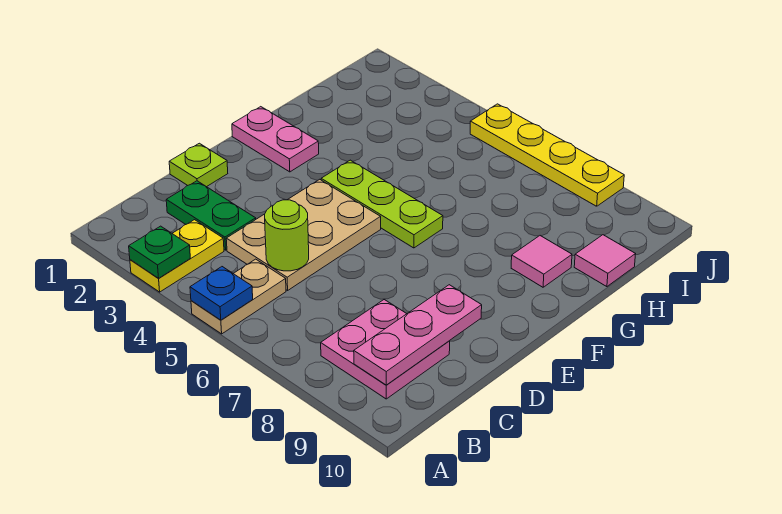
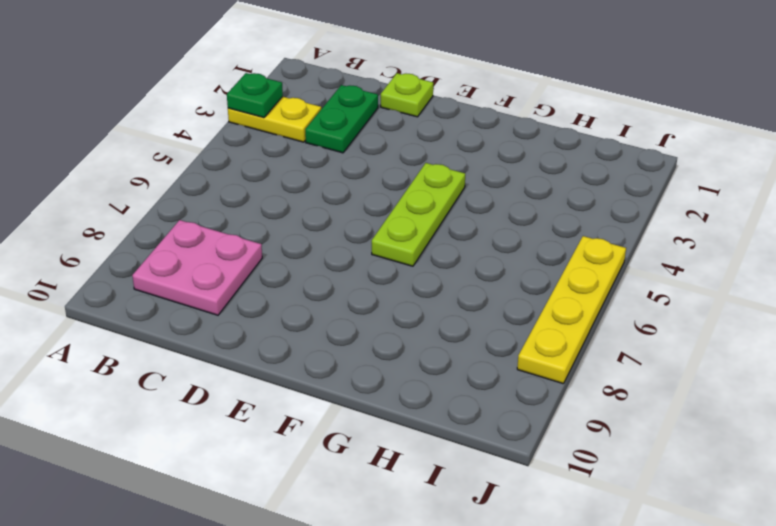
none -> tan plate A5:B5 level 1
none -> tan plate C4:E5 level 1
none -> pink plate F1:F2 level 1

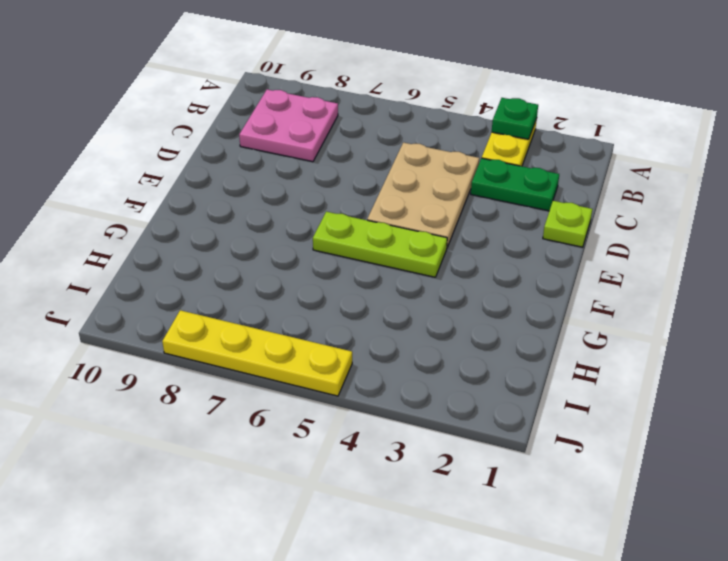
none -> tan plate A5:B5 level 1
none -> pink plate F1:F2 level 1
none -> pink tile G9 level 1

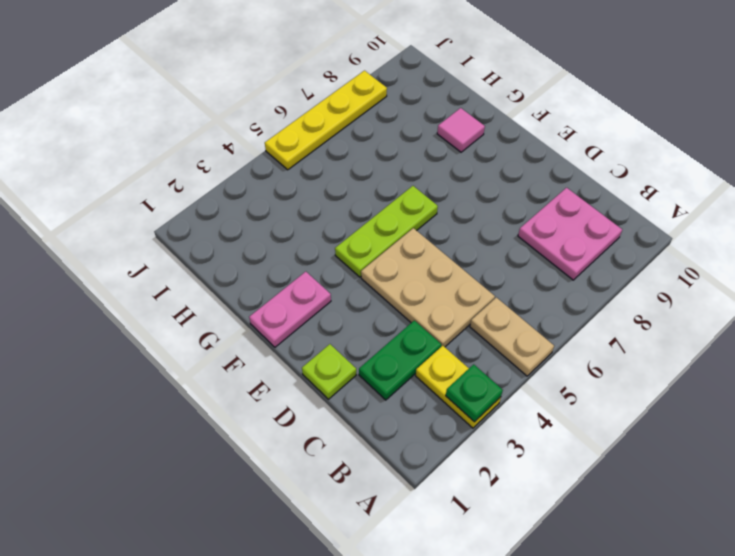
none -> pink tile H10 level 1
none -> blue plate A5 level 2
none -> pink plate B9:D9 level 2

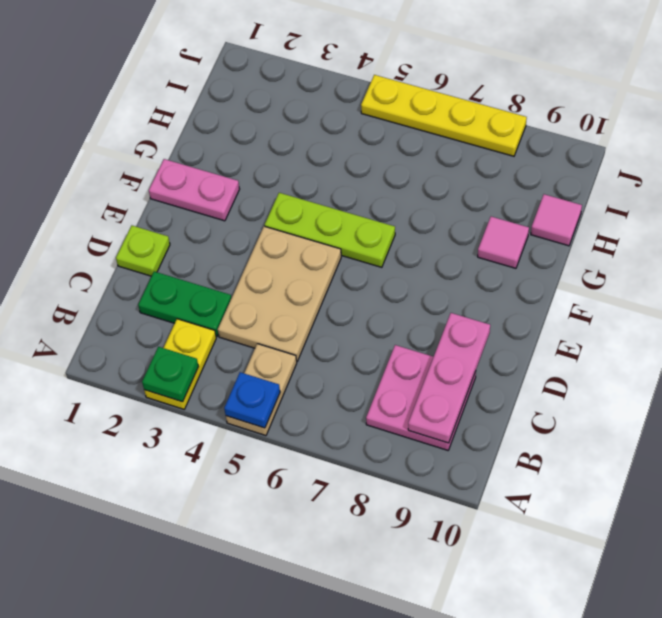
none -> lime round brick C5 level 2

